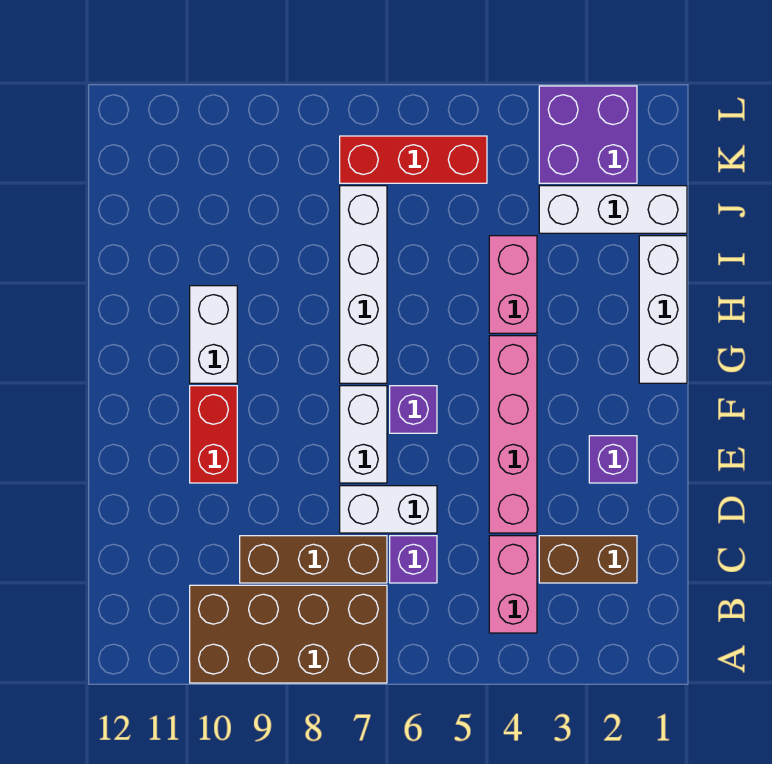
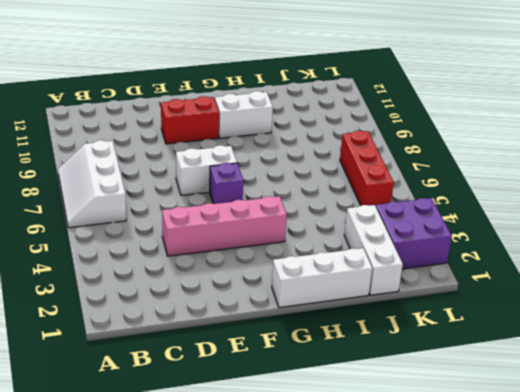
white slope A6:B8 level 1 top B -> brown brick A7:B10 level 1
none -> pink brick B4:C4 level 1
none -> brown brick C2:C3 level 1
none -> purple brick C6 level 1

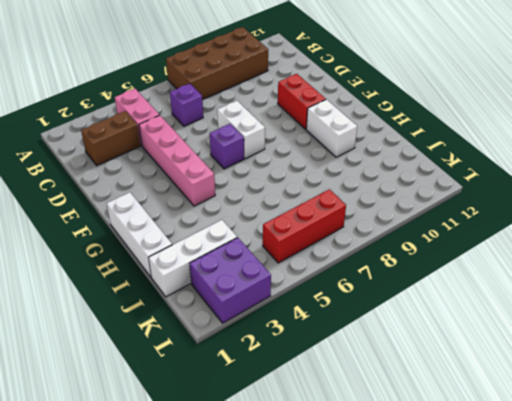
none -> brown brick C7:C9 level 1
none -> white brick D6:D7 level 1
none -> purple brick E2 level 1

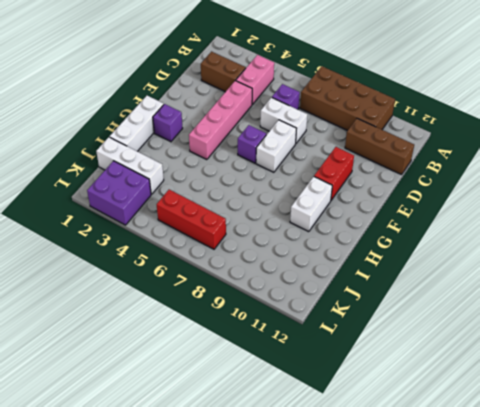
brown brick C10:C12 level 1 -> brown brick C7:C9 level 1
purple brick G2 level 1 -> purple brick E2 level 1
none -> white brick G7:J7 level 1
none -> pink brick H4:I4 level 1

